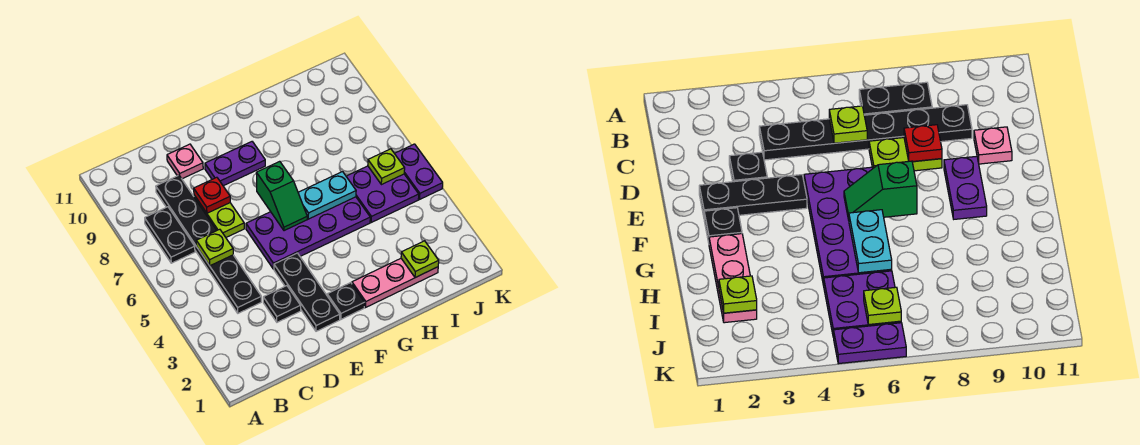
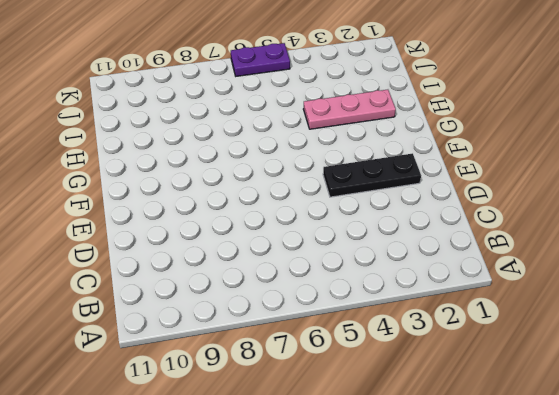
pink plate H2:H4 level 1 -> pink plate G2:I2 level 1
none -> black plate B7:B8 level 1
none -> black plate C4:C9 level 1
none -> black plate D3 level 1

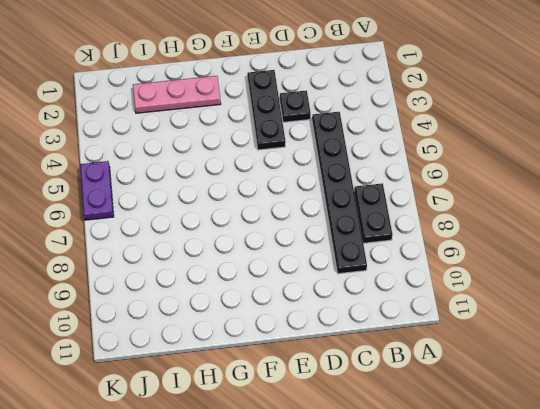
none -> lime plate D7:D8 level 1
none -> pink plate D10 level 1
none -> purple plate E5:H6 level 1

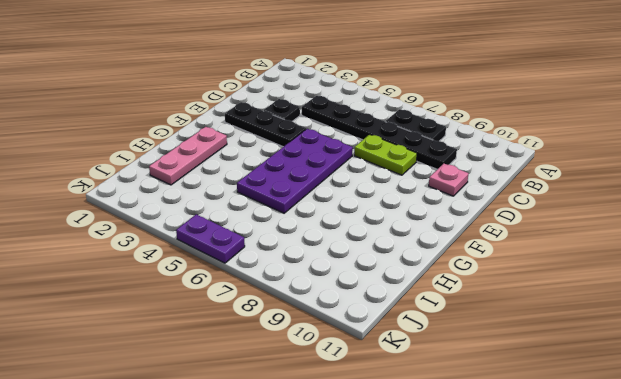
none -> purple plate E9:F9 level 1
none -> black plate F2 level 1
none -> purple plate I5:J6 level 1

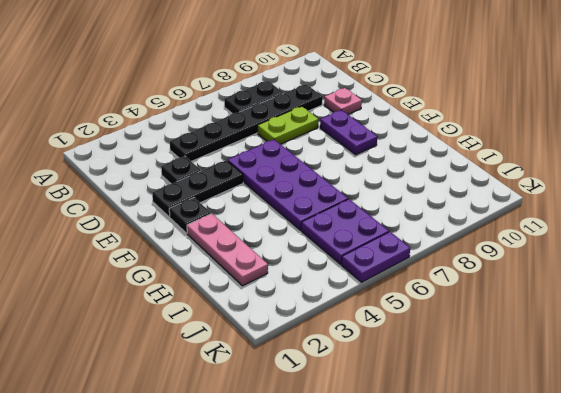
none -> lime plate C6 level 2
none -> red plate D8 level 2
none -> green slope F6:F7 level 2 top 7

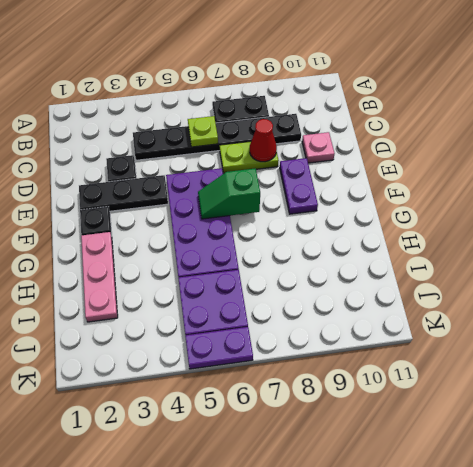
red cone D8 level 2 -> red plate D8 level 2
none -> cyan plate G6:H6 level 2
none -> lime plate I2 level 2
none -> lime plate J6 level 2

